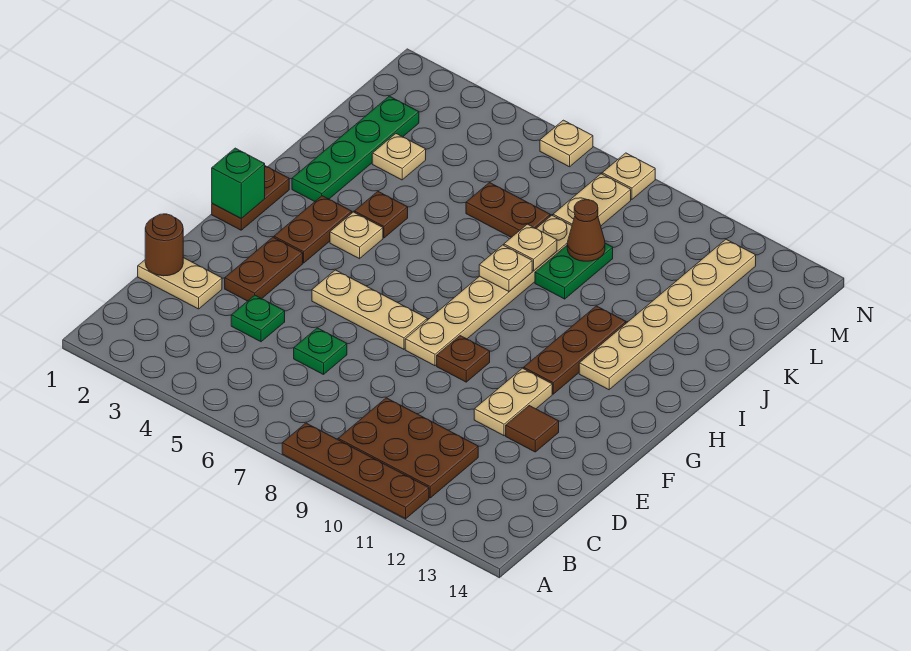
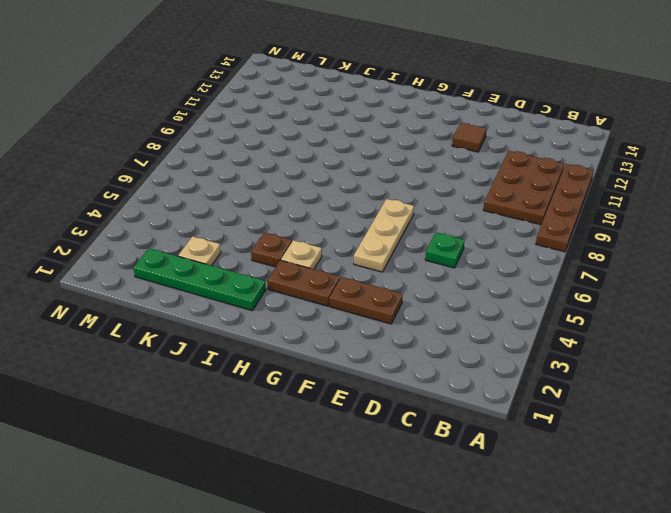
none -> tan plate D1:D2 level 1
none -> green plate D4 level 1
none -> tan plate E11:F11 level 1

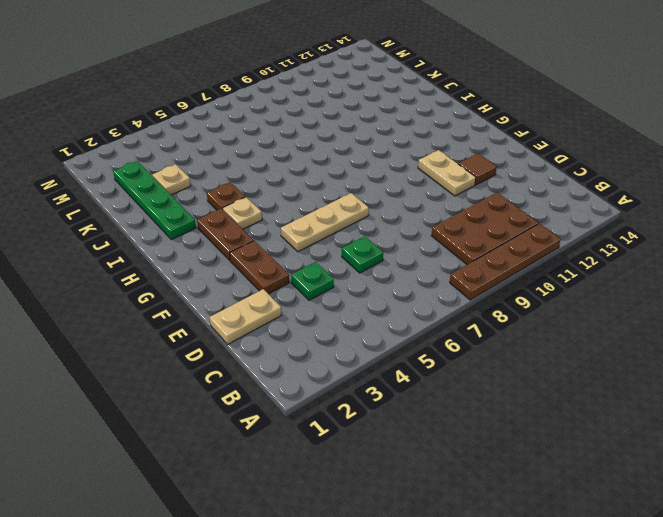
none -> tan plate F8:K8 level 1
none -> brown plate F9 level 1
none -> brown plate G1:H1 level 1

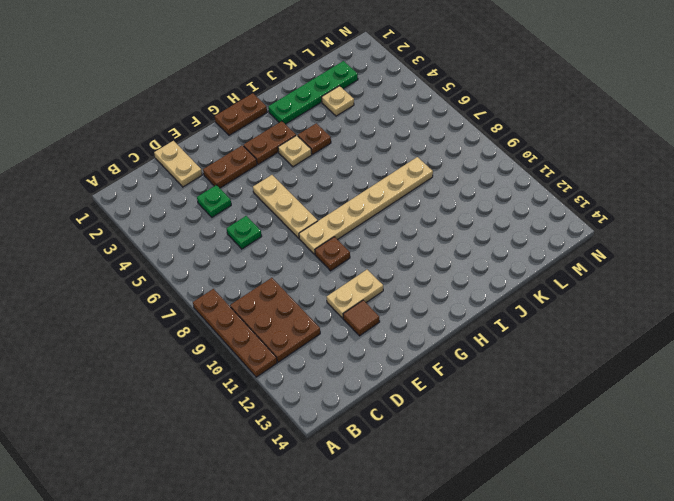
none -> brown plate G11:I11 level 1
none -> tan plate H12:M12 level 1
none -> green plate J9:K9 level 1

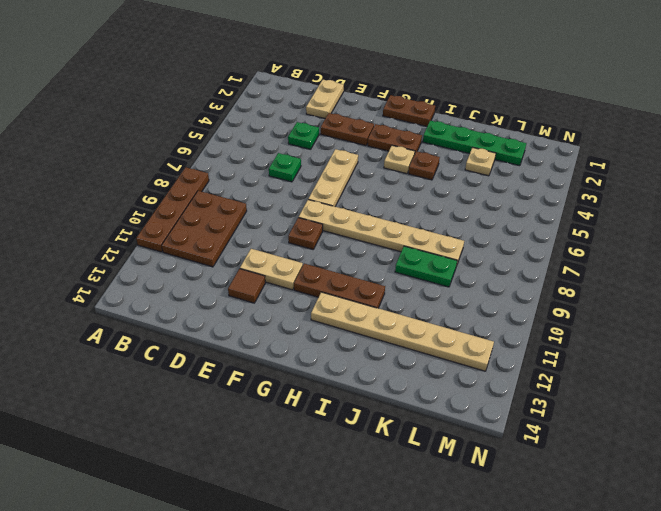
none -> brown plate K6:K7 level 1
none -> tan plate L8:M8 level 1
none -> tan plate N6 level 1

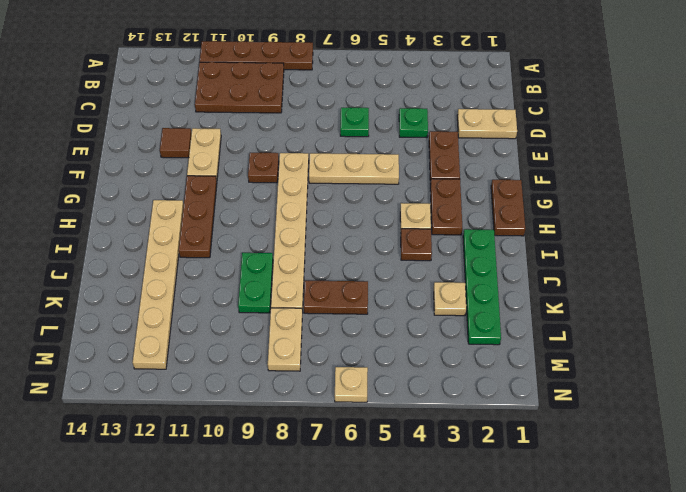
none -> tan plate N8 level 1
none -> brown round brick D1 level 2
none -> green brick G1 level 2

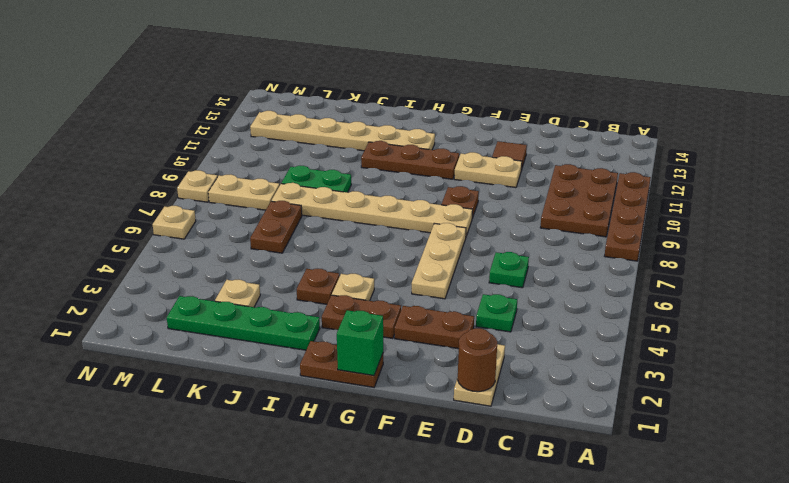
none -> tan plate I8 level 2
none -> tan plate J8 level 2
none -> brown cone K9 level 2

